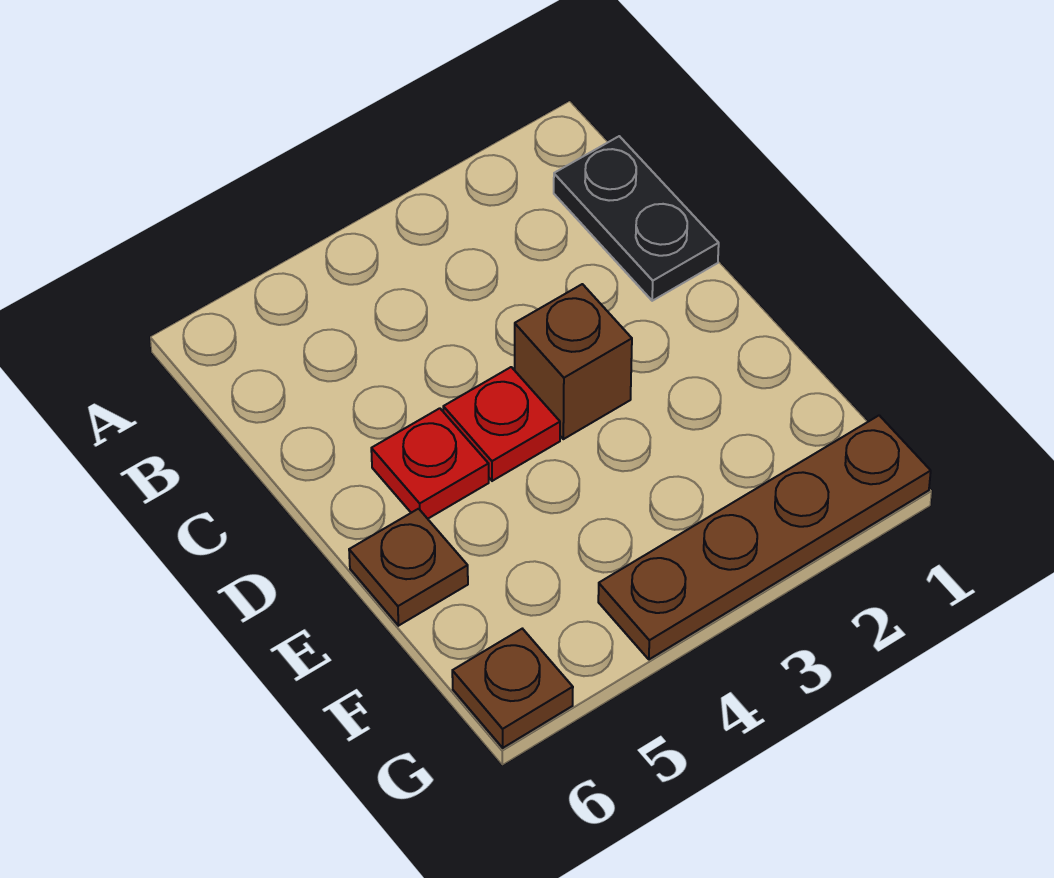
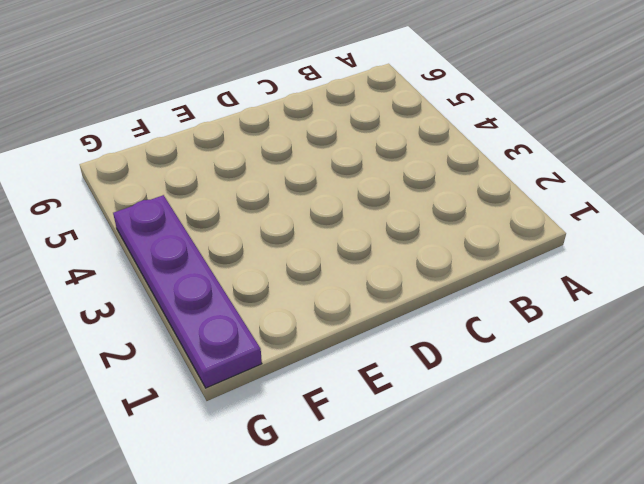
purple plate G1:G4 level 1 -> brown plate G1:G4 level 1
none -> black plate B1:C1 level 1
none -> brown brick D3 level 1

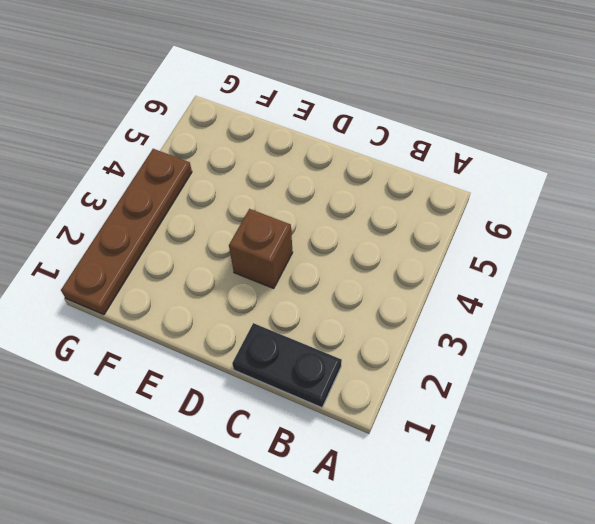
none -> red plate D4 level 1
none -> red plate D5 level 1

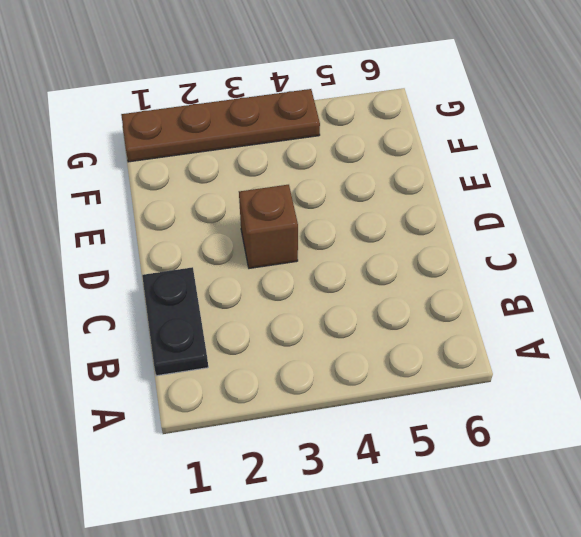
none -> red plate D4 level 1
none -> red plate D5 level 1

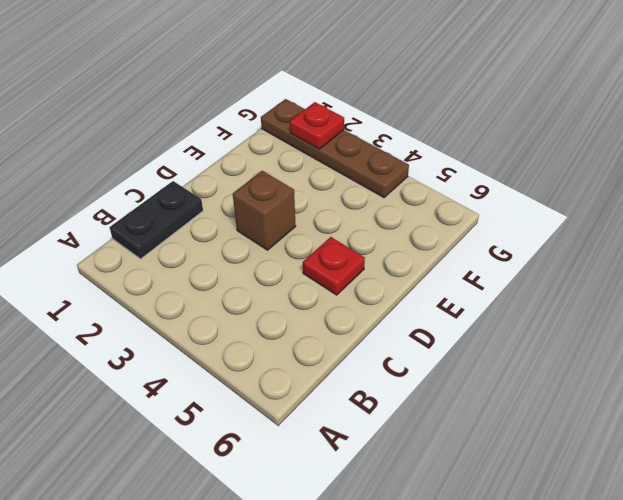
red plate G2 level 2 -> red plate D4 level 1
none -> brown plate E6 level 1
none -> brown plate G6 level 1

